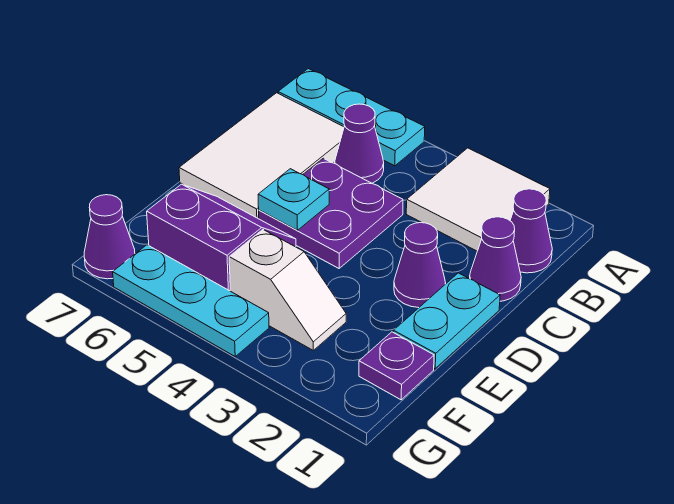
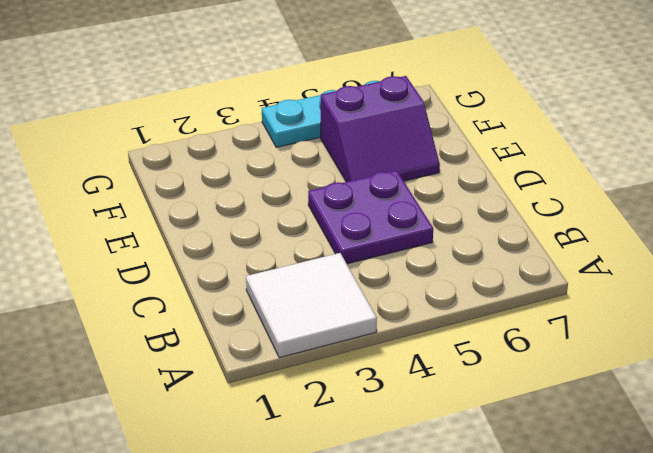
none -> cyan plate A5:A7 level 1
none -> purple cone B1 level 1
none -> purple cone B5 level 1

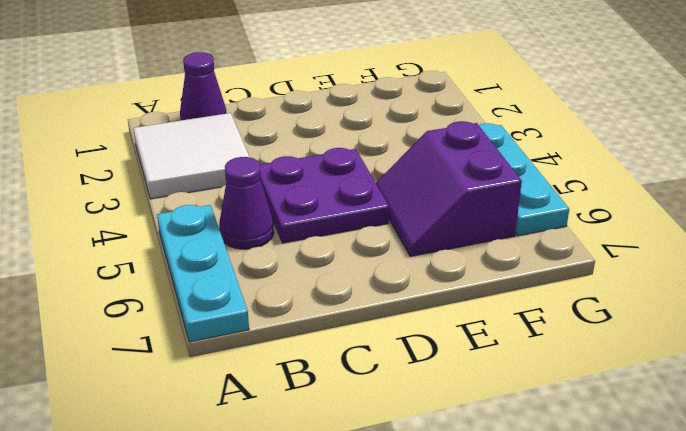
none -> white tile B6:D7 level 1
none -> purple cone C1 level 1
none -> cyan plate D1:E1 level 1

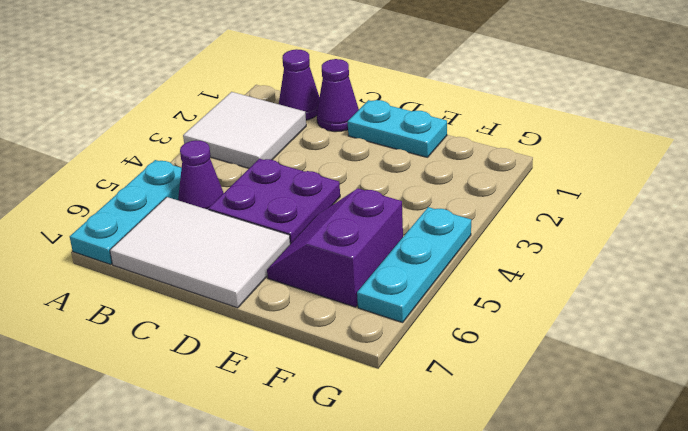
none -> purple cone D2 level 1
none -> purple plate F1 level 1
none -> white slope F3:F4 level 1 top 4

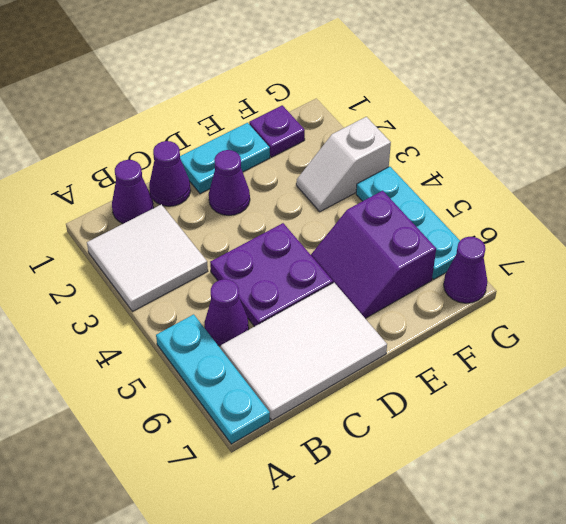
white slope F3:G3 level 1 top G -> white slope F3:F4 level 1 top 4
none -> cyan plate D5 level 2

